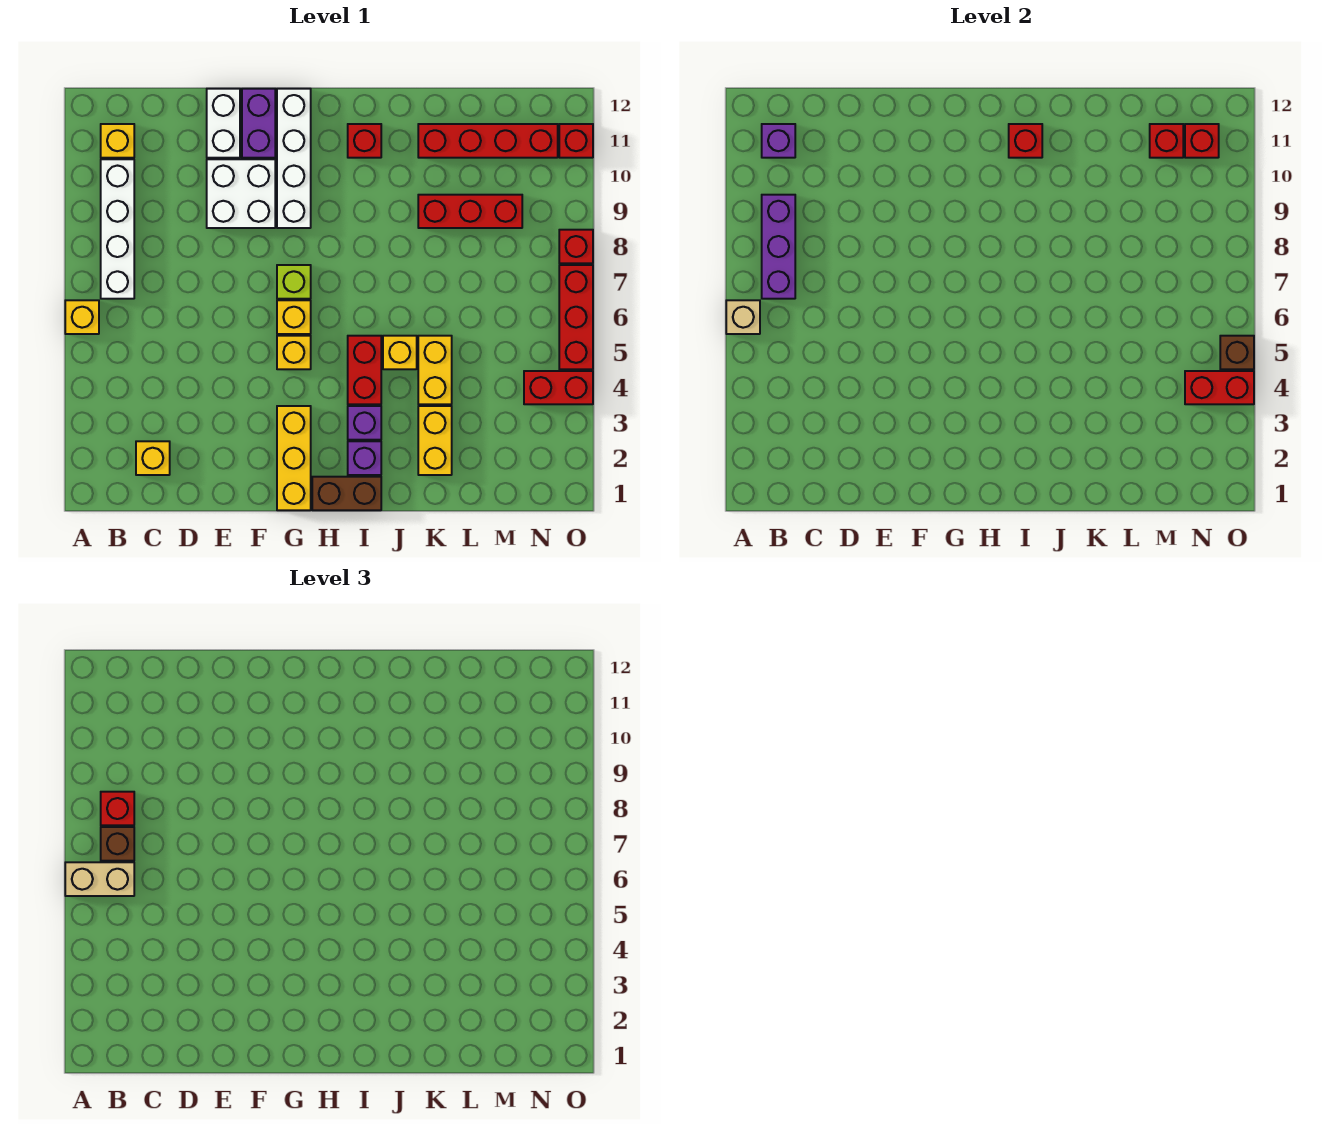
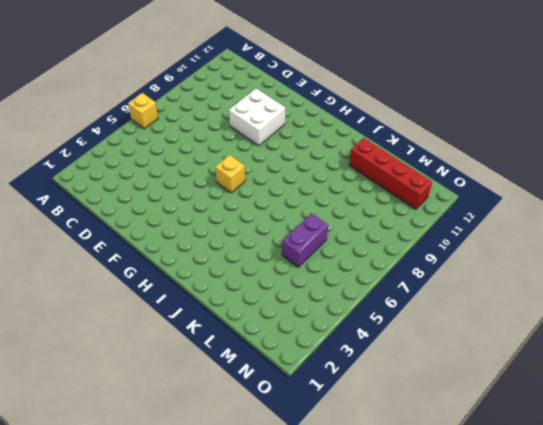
purple brick L5:L6 level 1 -> purple brick F11:F12 level 1
none -> white brick B7:B10 level 1
none -> yellow brick B11 level 1
none -> yellow brick C2 level 1
none -> white brick E11:E12 level 1

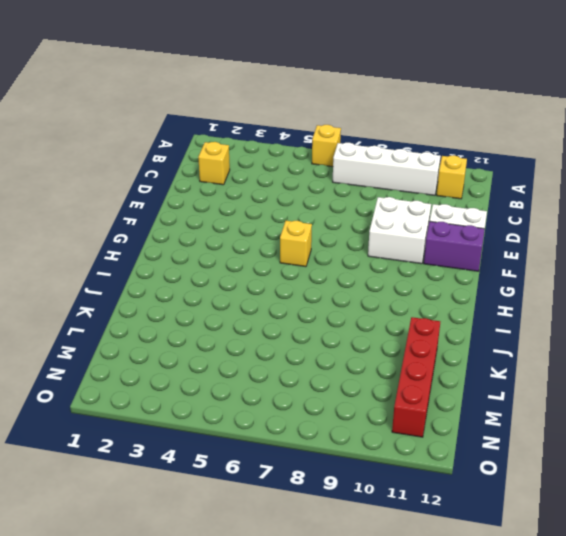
none -> yellow brick G1:G3 level 1
none -> yellow brick G5 level 1
none -> lime brick G7 level 1
none -> white brick G9:G12 level 1

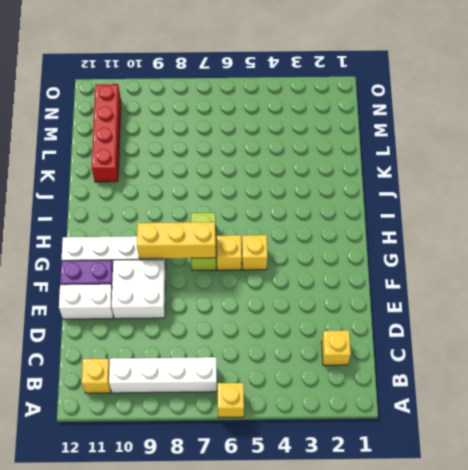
lime brick G7:H7 level 1 -> lime brick G7 level 1
yellow brick G7:G9 level 2 -> yellow brick G1:G3 level 1
none -> brown brick H1:I1 level 1
none -> purple brick I2 level 1
none -> purple brick I3 level 1
none -> red brick I4:I5 level 1

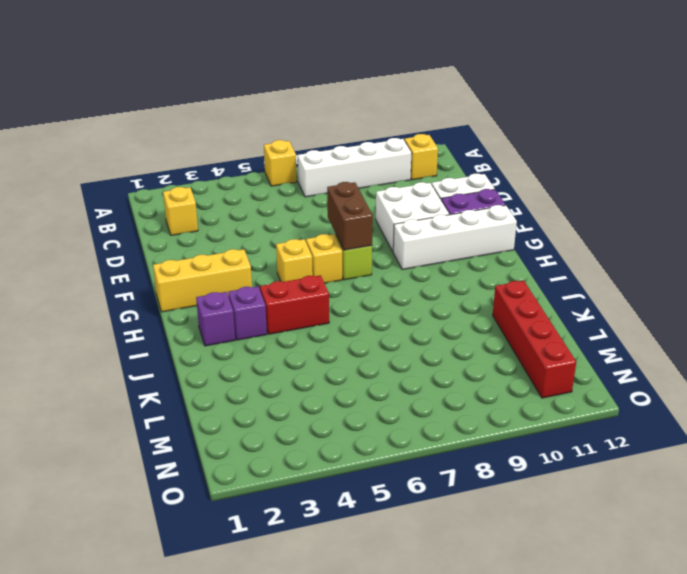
brown brick F7:G7 level 2 -> brown brick H1:I1 level 1
none -> red brick I11 level 1
none -> yellow brick J5 level 1
none -> yellow brick K2:K3 level 1
none -> yellow brick K4:K5 level 1

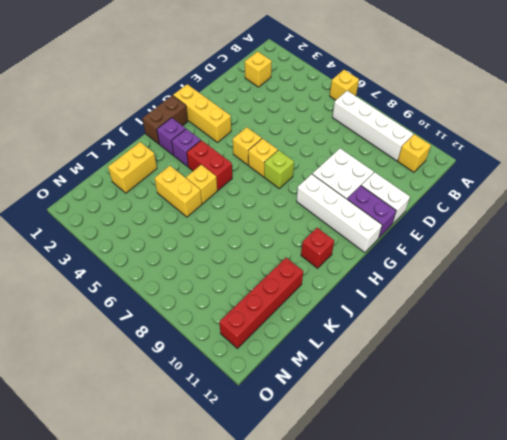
yellow brick K2:L2 level 1 -> yellow brick K2:K3 level 1
none -> red brick K9:M9 level 1
none -> red brick N4:O4 level 1
none -> red brick O5:O7 level 1
none -> red brick O8 level 1

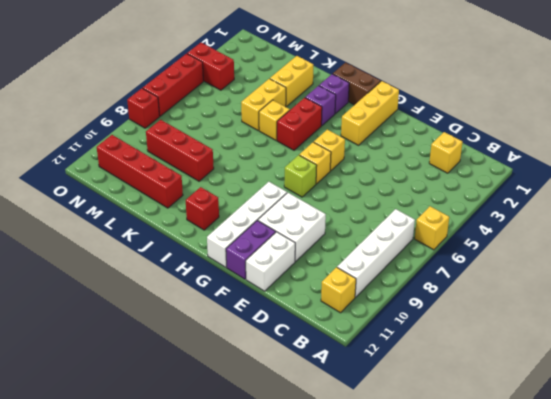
none -> red brick O11 level 1
none -> tan brick A6 level 2
none -> purple brick B7:B9 level 2
none -> purple brick B11 level 2

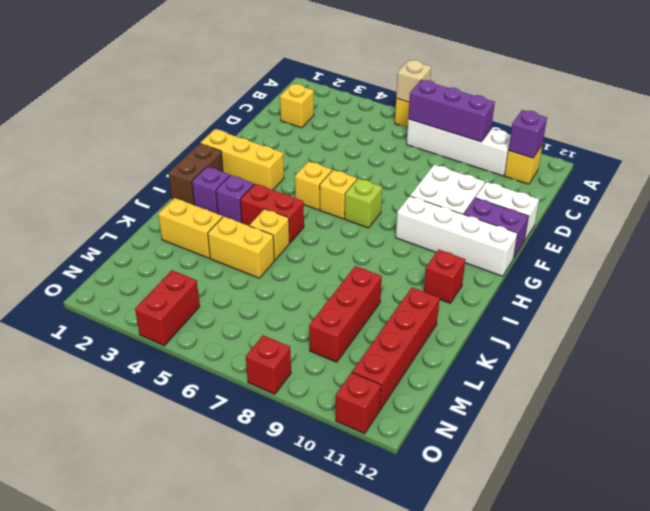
none -> red brick O5:O7 level 1
none -> red brick I11 level 2
none -> red brick M11 level 2
none -> red brick N4:O4 level 2

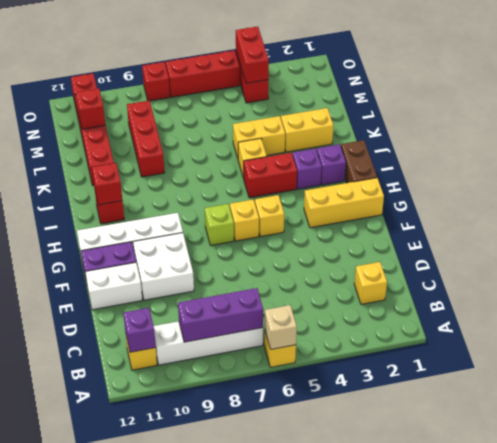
none -> red brick N11 level 2
none -> brown brick O5 level 2
none -> tan brick A6:B6 level 3
none -> brown brick B7 level 3

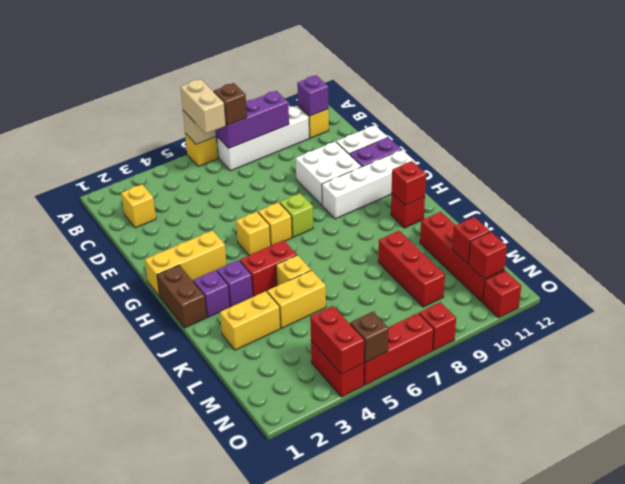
none -> red brick B8 level 3

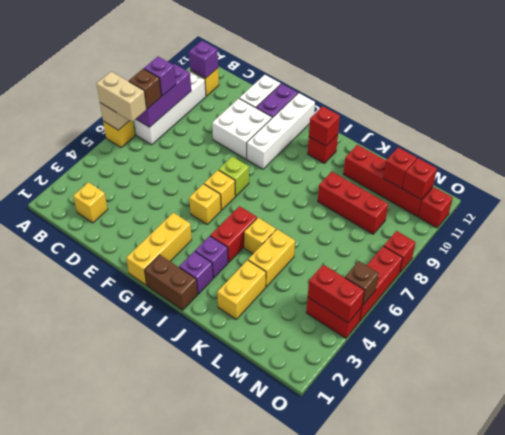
purple brick B8 level 3 -> red brick B8 level 3

